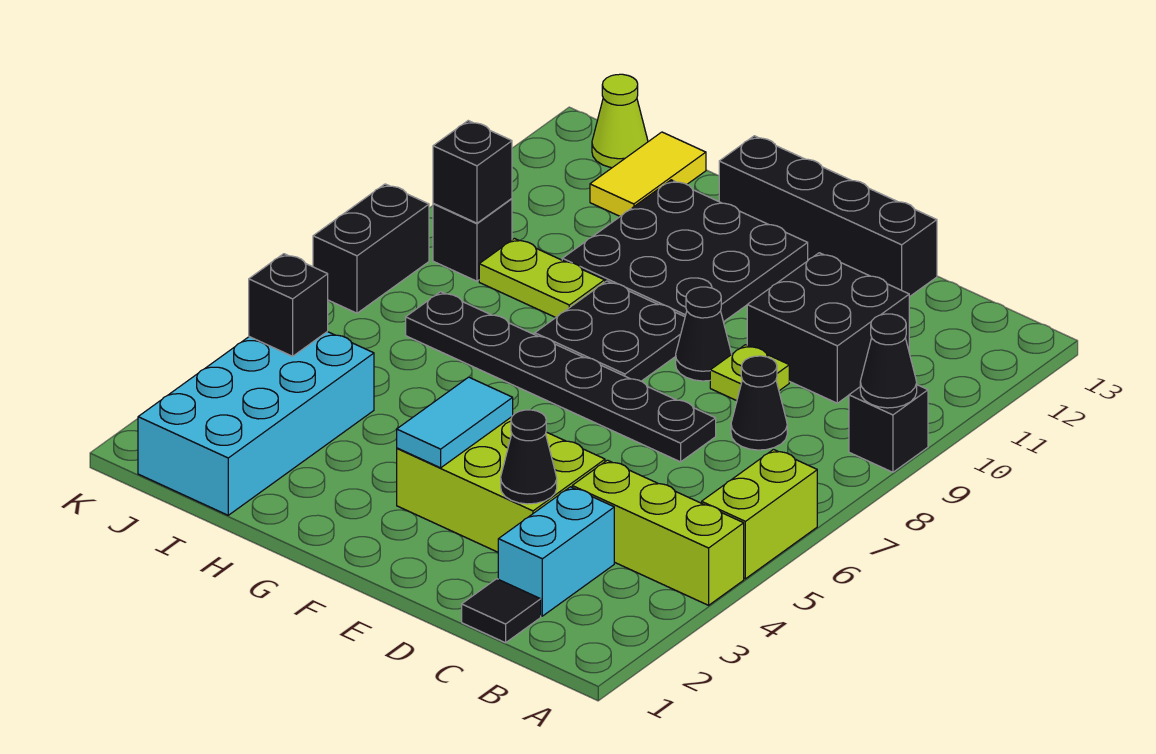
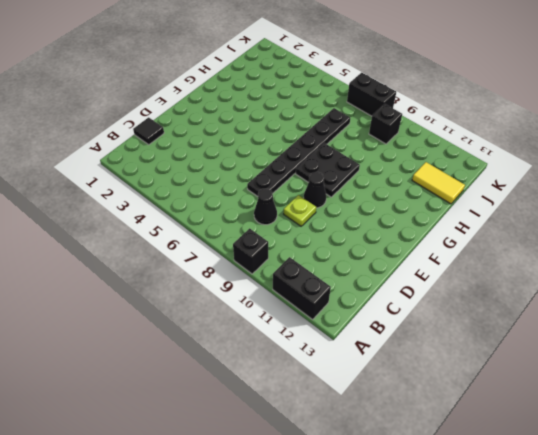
black brick A11:A12 level 1 -> none
none -> lime brick A4:C4 level 1
none -> lime brick A5:A6 level 1
none -> cyan brick C2:C3 level 1

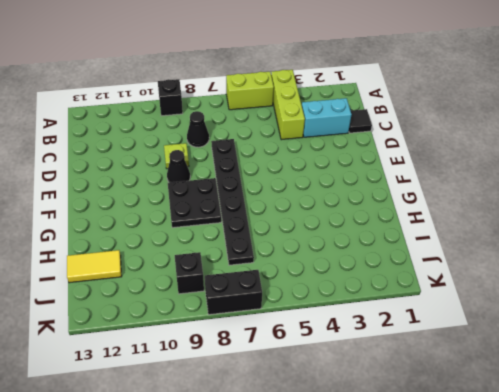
none -> black brick C10:D11 level 1
none -> lime brick D3:F4 level 1
none -> black brick D13:G13 level 1

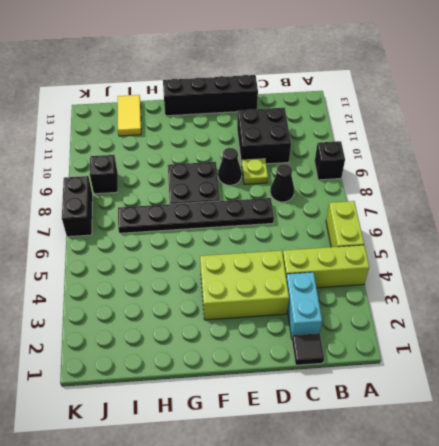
none -> black plate F10:H12 level 1
none -> lime plate H9:I9 level 1
none -> cyan brick I1:J4 level 1

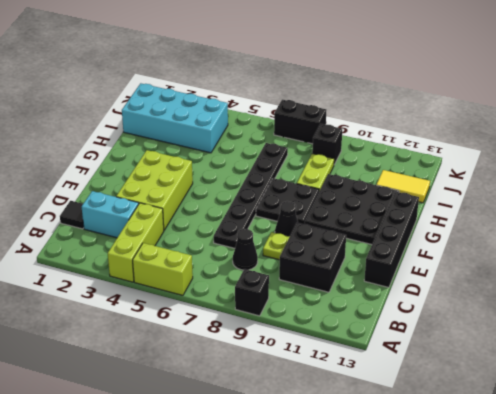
none -> lime cone J13 level 1
none -> black cone A9 level 2
none -> black cone D3 level 2

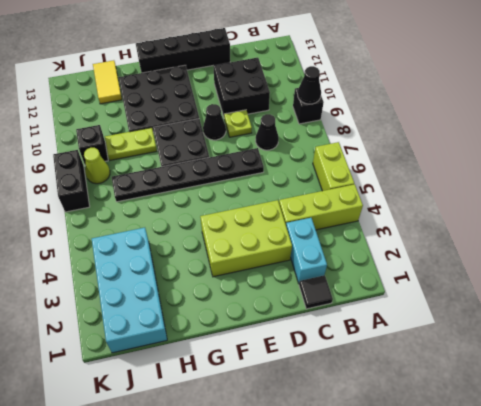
lime cone J8 level 1 -> lime cone J13 level 1
none -> black cone D3 level 2
none -> cyan tile F3:F4 level 2
none -> black brick J4 level 2

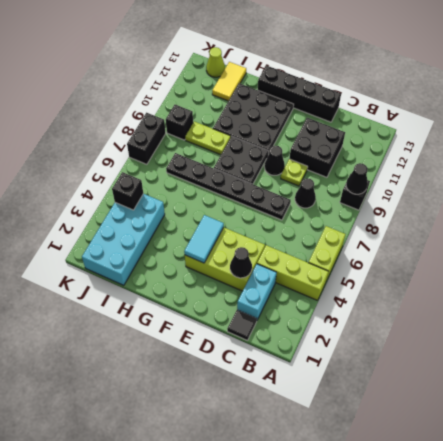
none -> black brick J9 level 2

